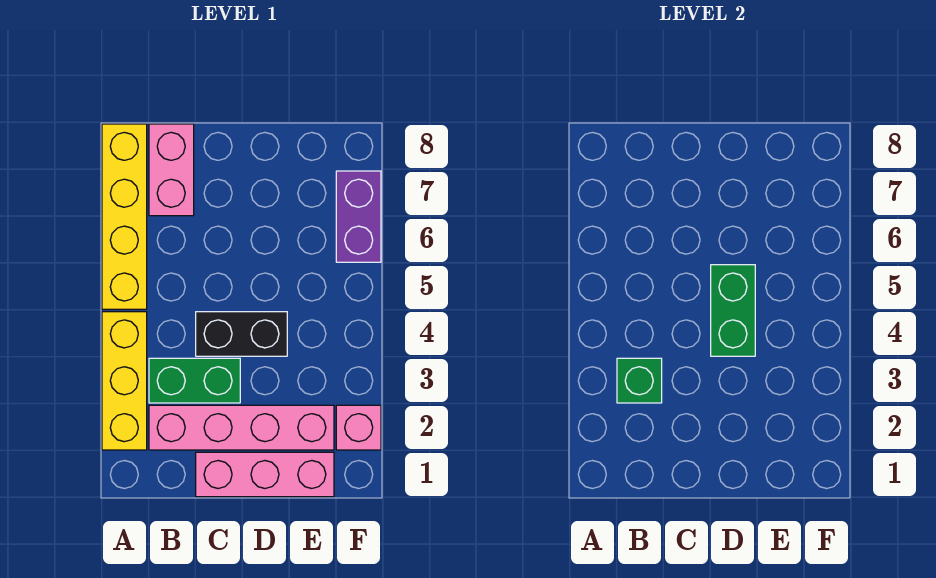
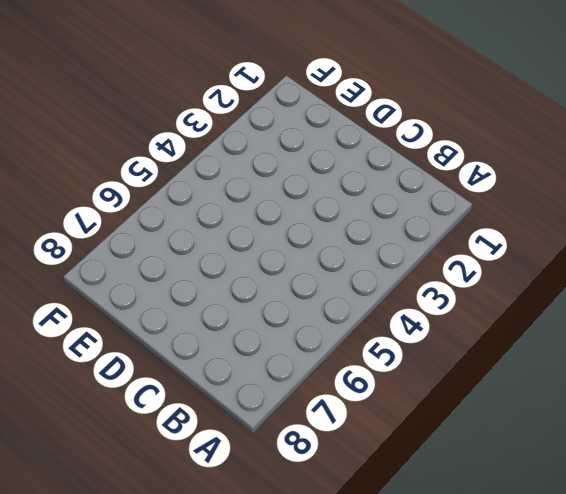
none -> yellow brick A2:A4 level 1
none -> yellow brick A5:A8 level 1

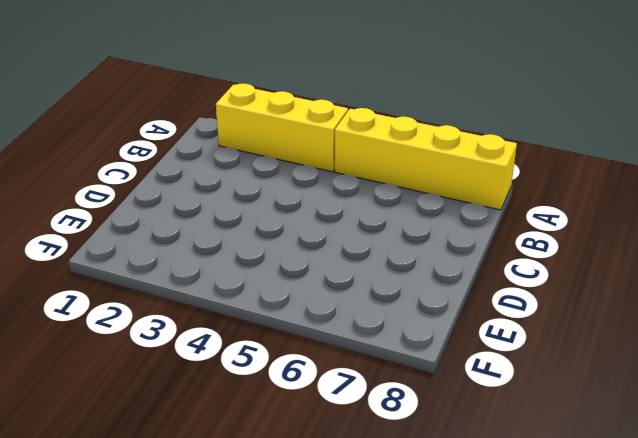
none -> pink brick B2:E2 level 1
none -> green brick B3:C3 level 1

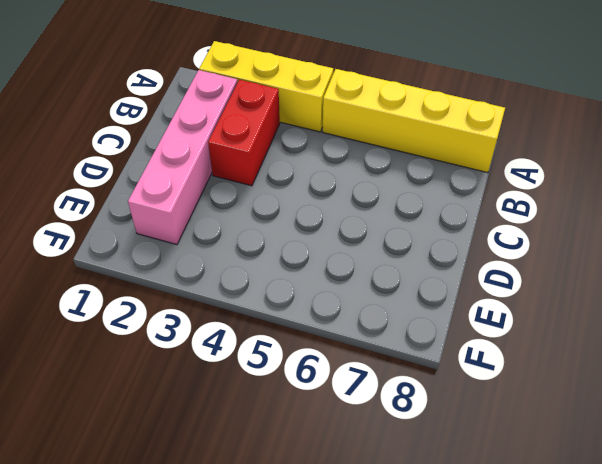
red brick B3:C3 level 1 -> green brick B3:C3 level 1
none -> pink brick B7:B8 level 1
none -> pink brick C1:E1 level 1

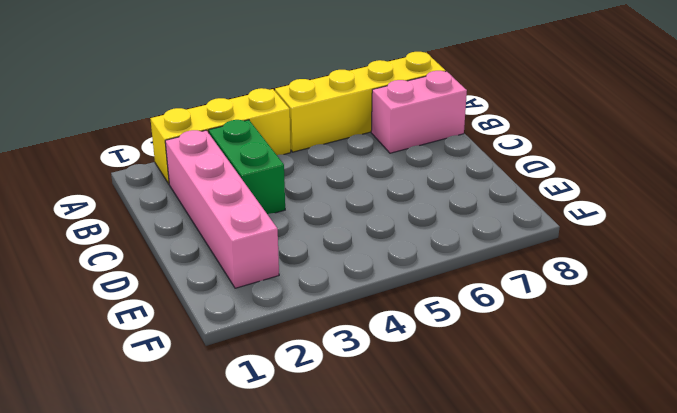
none -> pink brick C1:E1 level 1
none -> black brick C4:D4 level 1

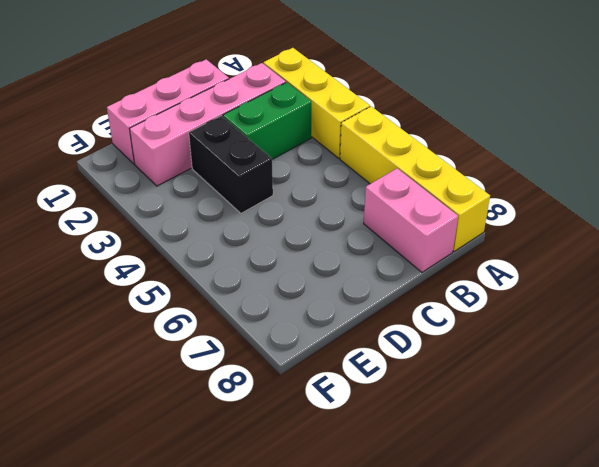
black brick D3:D4 level 1 -> black brick C4:D4 level 1
none -> pink brick F2 level 1
none -> purple brick F6:F7 level 1

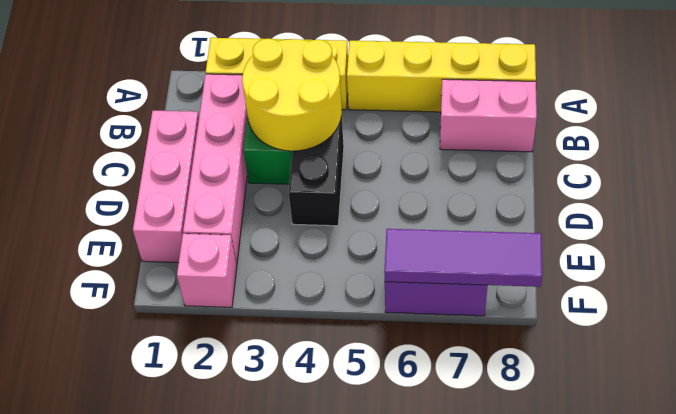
yellow round brick B3:C4 level 2 -> green brick B3 level 2
purple tile F6:F8 level 2 -> none
none -> green brick D4:D5 level 2

